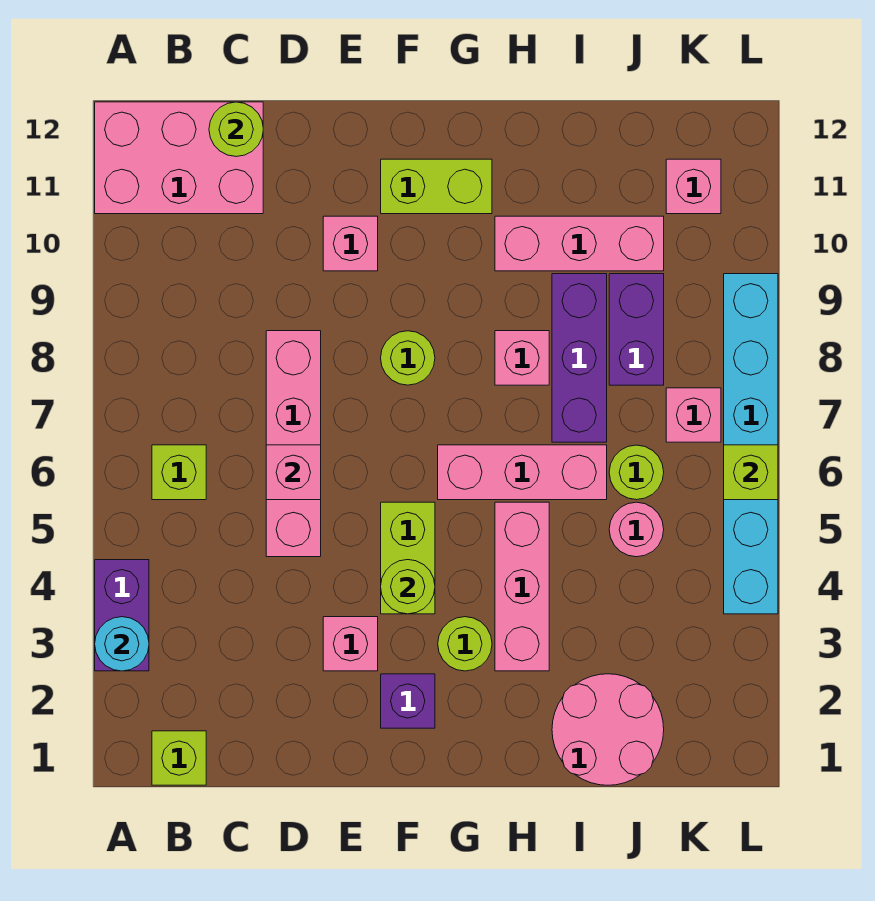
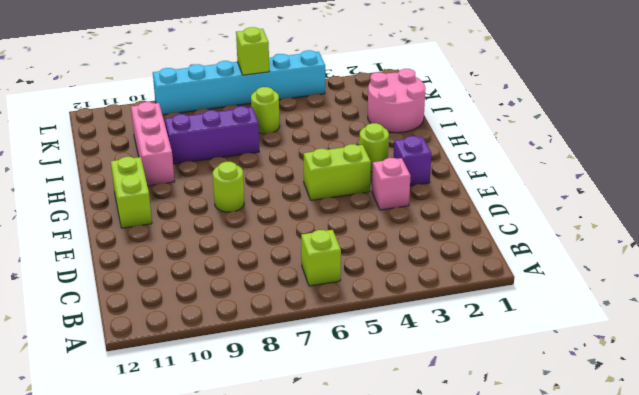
none -> purple brick A3:A4 level 1
none -> pink brick A11:C12 level 1
none -> lime brick B1 level 1

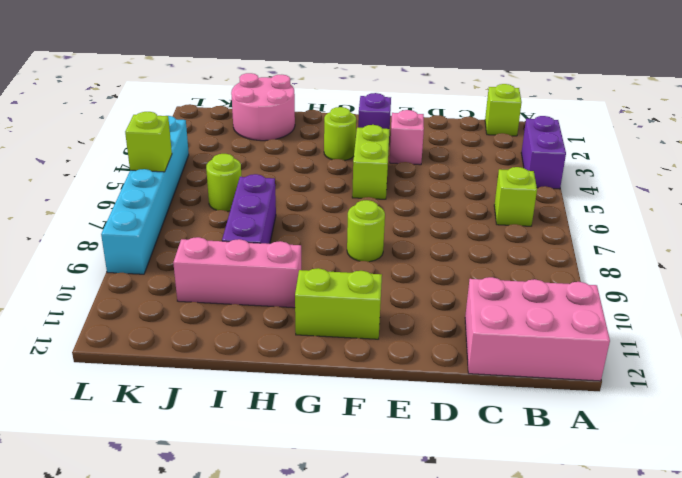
none -> pink brick D5:D8 level 1
none -> pink brick E10 level 1
none -> pink brick G6:I6 level 1

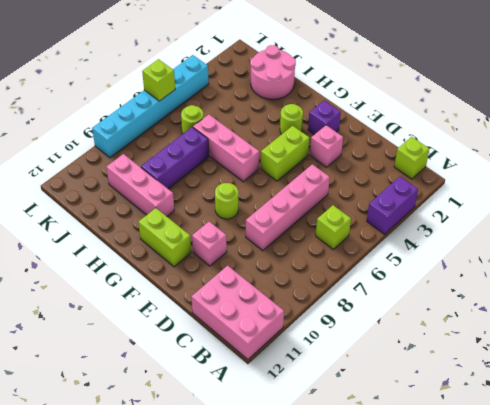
none -> pink brick H3:H5 level 1
none -> pink brick H8 level 1
none -> pink round brick J5 level 1

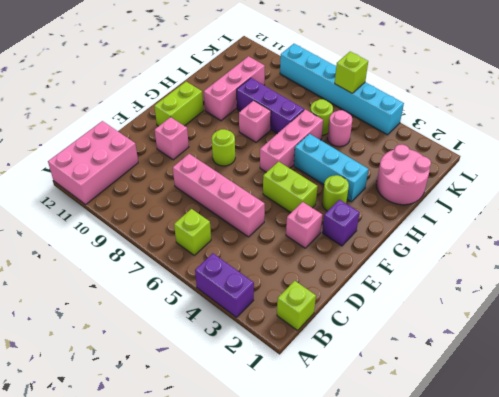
cyan brick H3:H5 level 1 -> pink brick H3:H5 level 1
none -> purple brick J8:J9 level 1
none -> pink brick K7 level 1
none -> pink brick K11 level 1

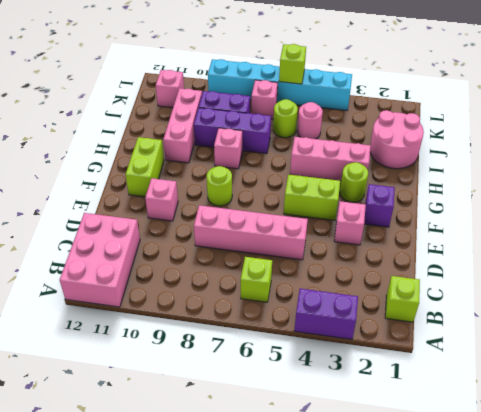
none -> pink brick G6:I6 level 1
none -> cyan round brick A3 level 2
none -> lime round brick C12 level 2

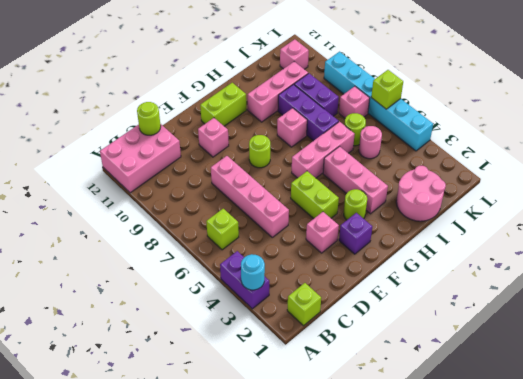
none -> pink brick D6 level 2
none -> lime round brick F4 level 2

